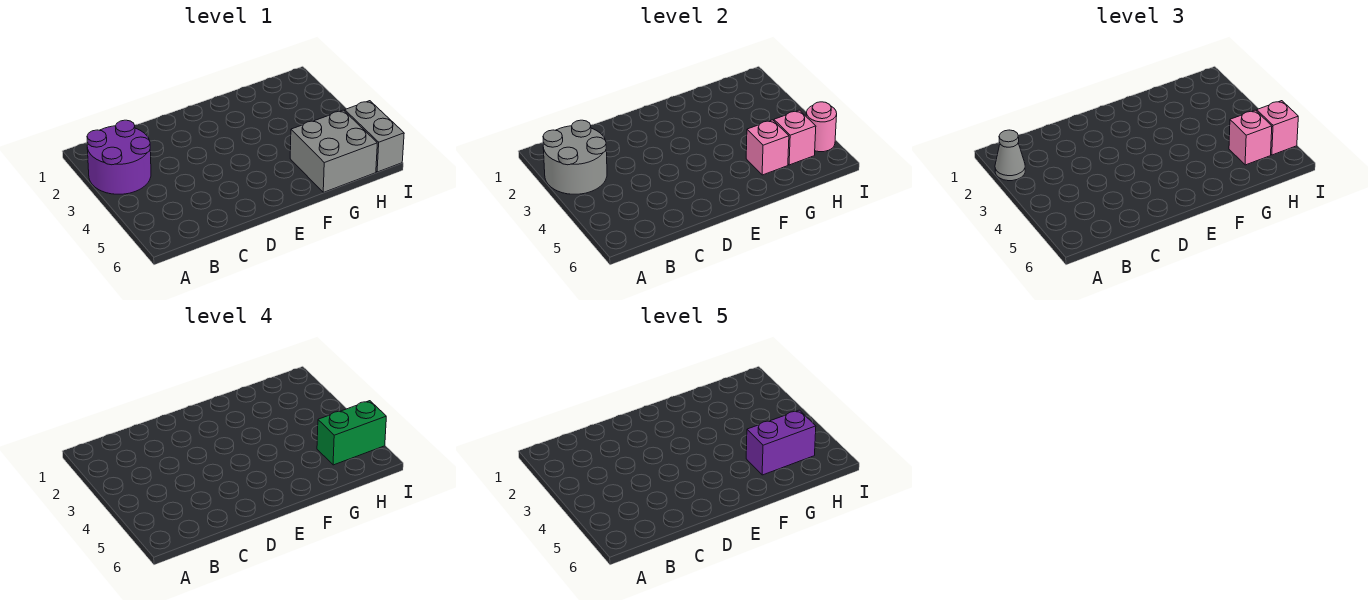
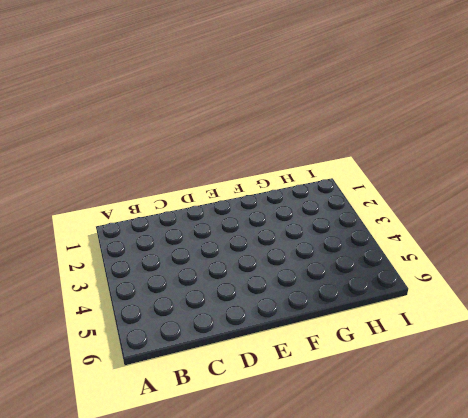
none -> purple round brick A2:B3 level 1
none -> grey brick G5:H6 level 1
none -> grey brick I5:I6 level 1

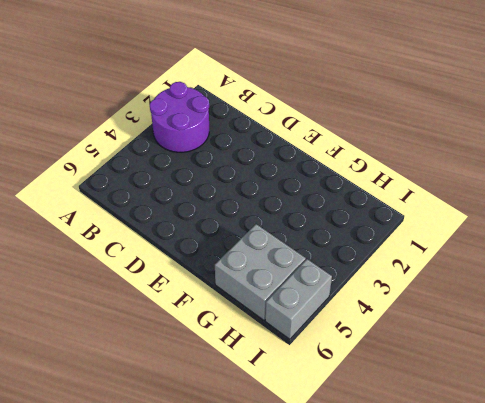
none -> grey round brick A2:B3 level 2
none -> pink brick G5 level 2
none -> pink brick H5 level 2

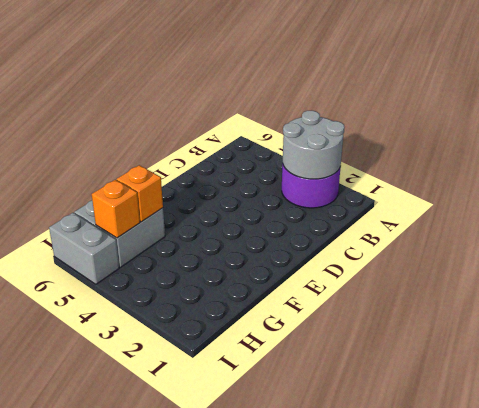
orange brick G5 level 2 -> pink brick G5 level 2
orange brick H5 level 2 -> pink brick H5 level 2
none -> pink round brick I5 level 2
none -> grey cone A2 level 3
none -> pink brick H5 level 3

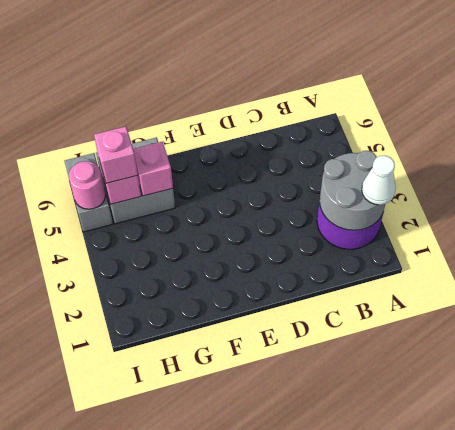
white cone A2 level 3 -> grey cone A2 level 3
none -> pink brick I5 level 3
none -> green brick H5:I5 level 4
none -> purple brick G5:H5 level 5

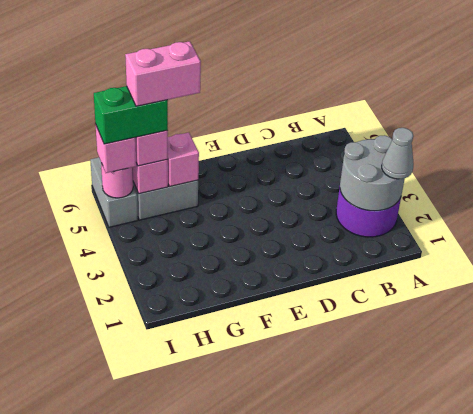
pink brick G5:H5 level 5 -> purple brick G5:H5 level 5

